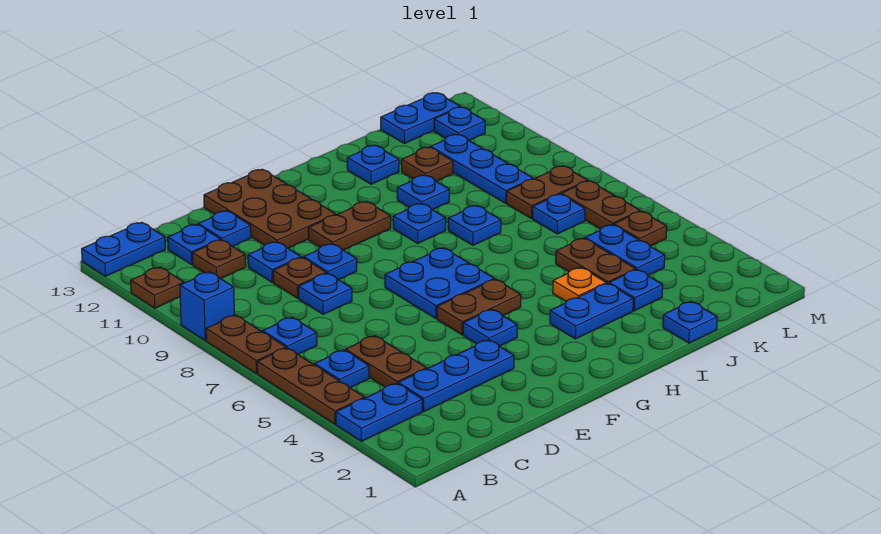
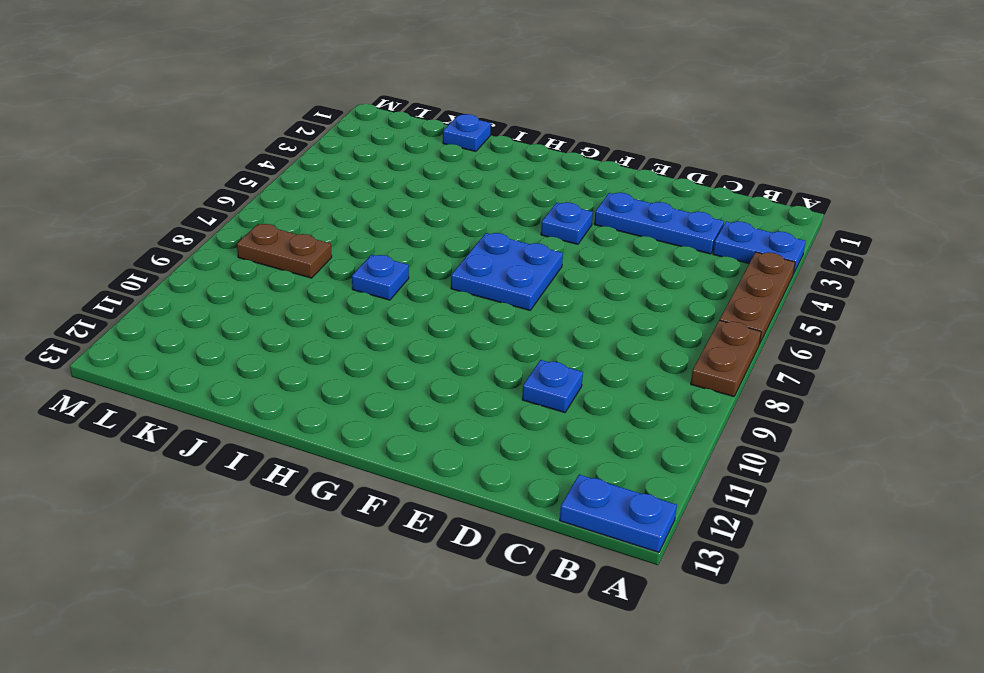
none -> blue brick A9 level 1
none -> brown plate A11 level 1
none -> blue plate B5 level 1
none -> blue plate B7 level 1

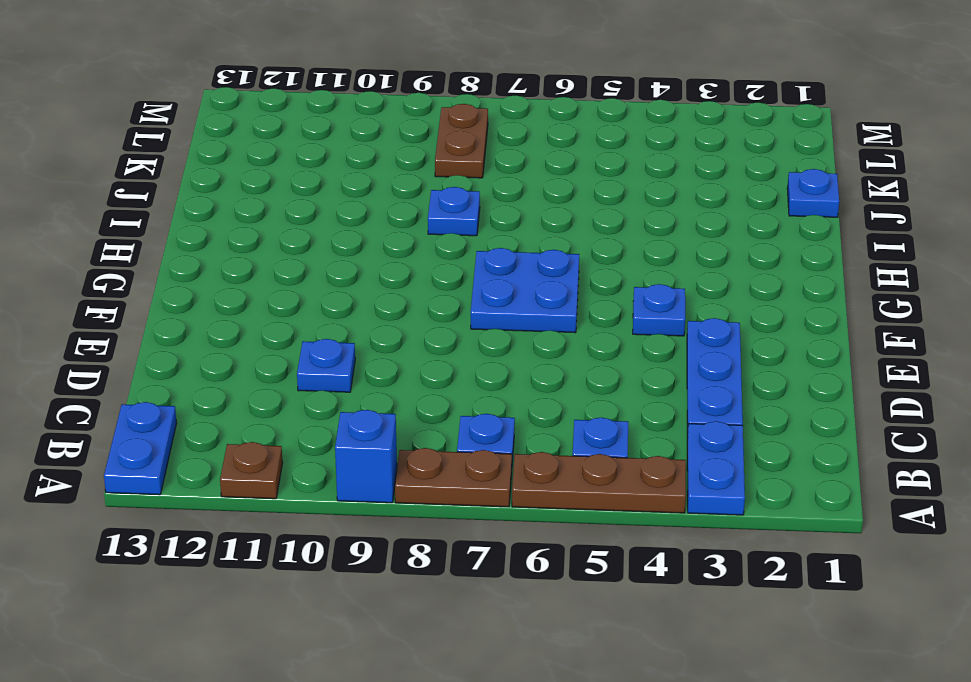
none -> brown plate C4:C5 level 1
none -> brown plate C11 level 1
none -> blue plate C12 level 1
none -> blue plate D8 level 1

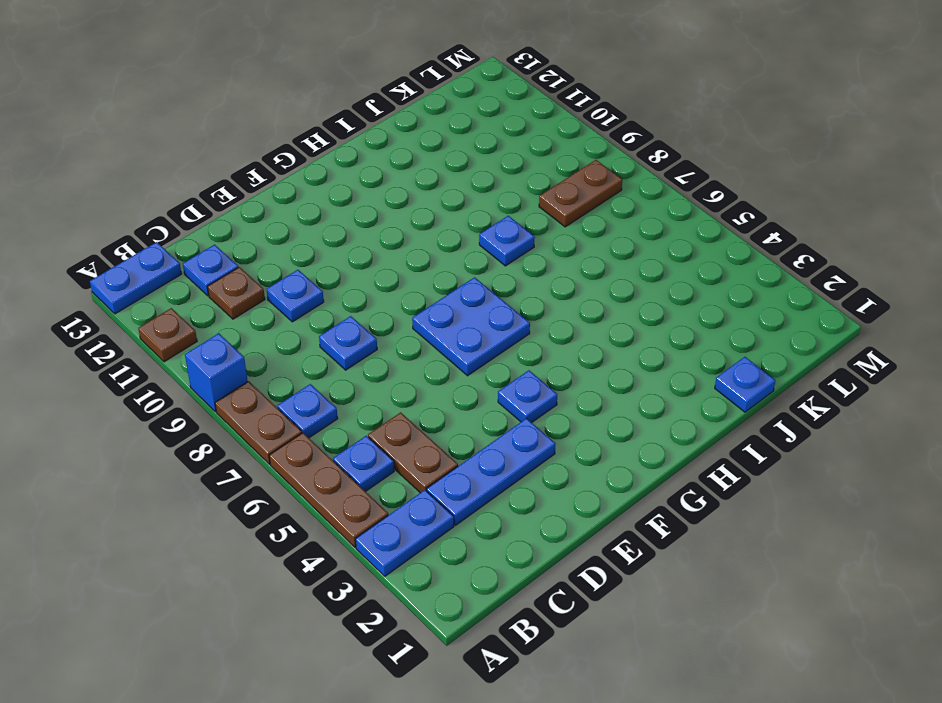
none -> brown plate D9 level 1
none -> blue plate D12 level 1
none -> blue plate E9 level 1
none -> brown plate E11:F13 level 1

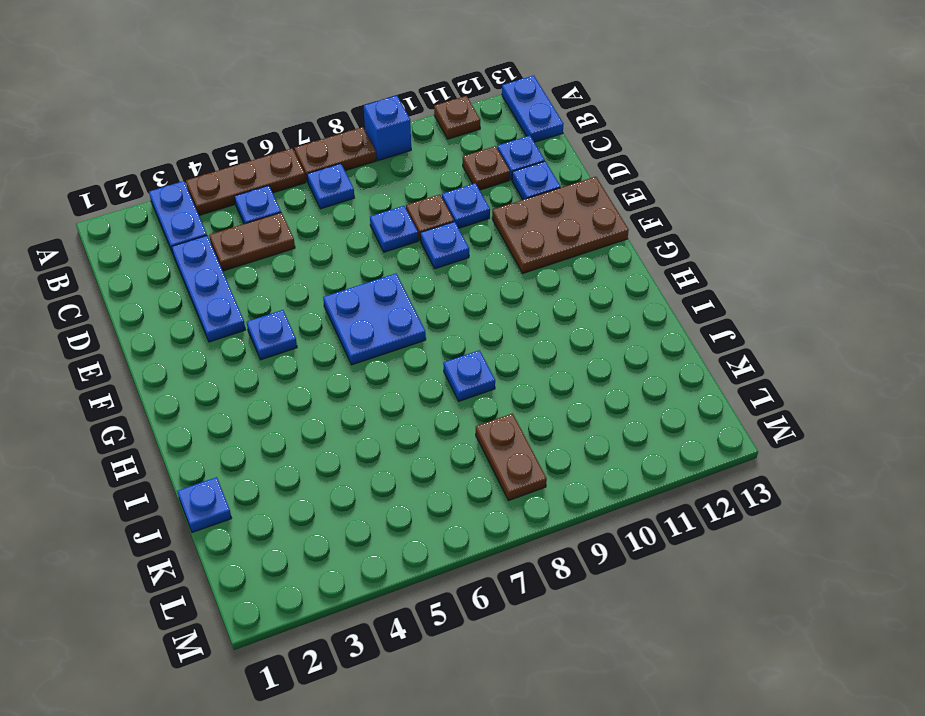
none -> brown plate F5:G5 level 1
none -> brown plate F10:G10 level 1
none -> blue plate H3:I3 level 1
none -> blue plate H9 level 1

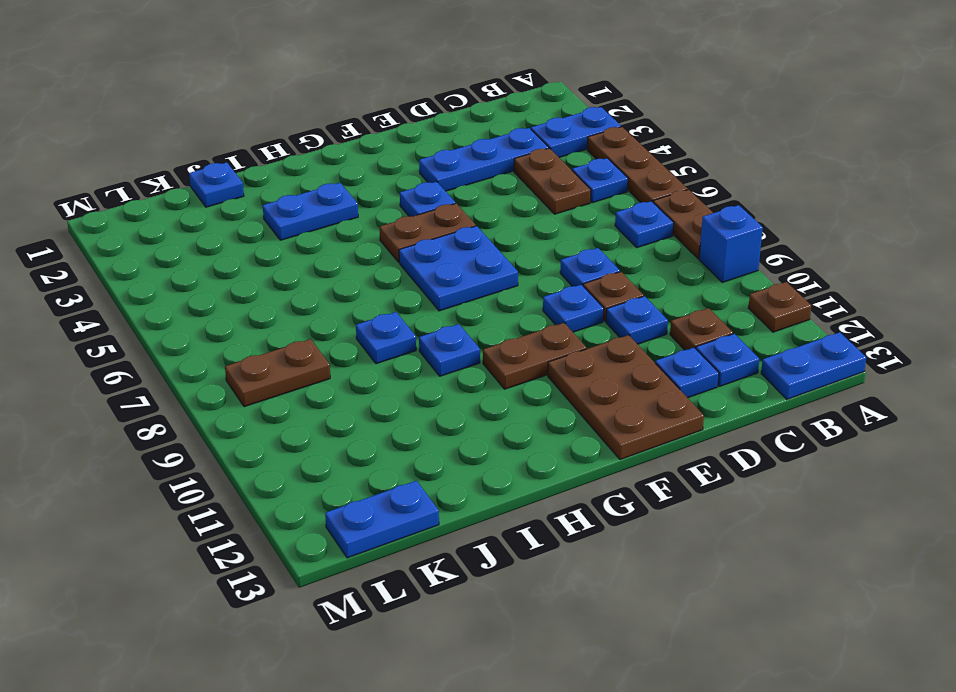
none -> orange plate I4 level 1
none -> blue plate I10 level 1
none -> blue plate I12 level 1
none -> blue plate J3 level 1

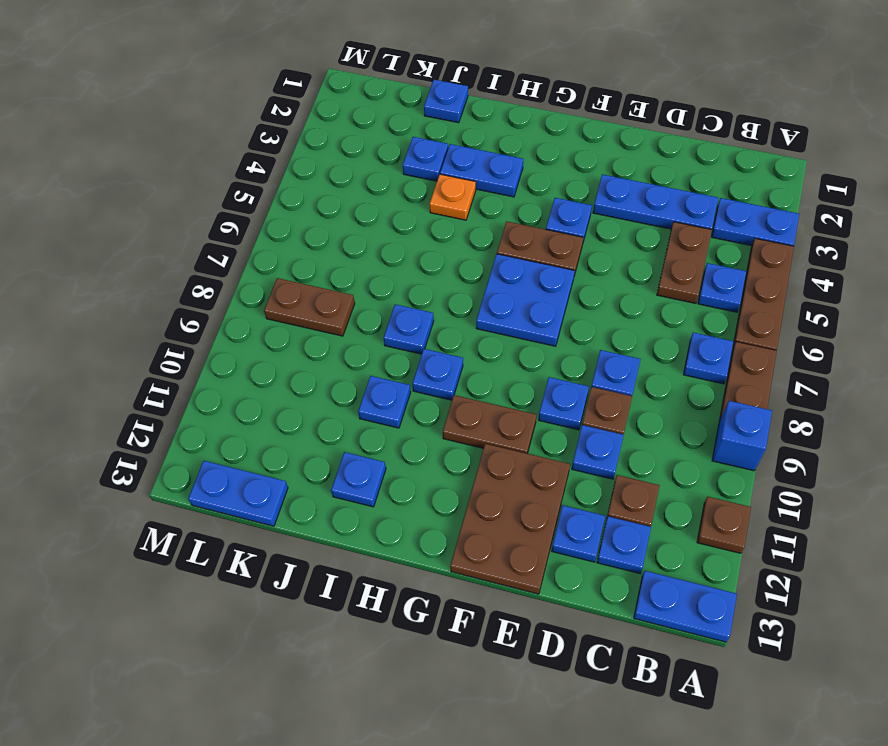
none -> brown plate J4:J5 level 1
none -> brown plate J11 level 1
none -> blue plate K4:K5 level 1
none -> blue plate K7 level 1

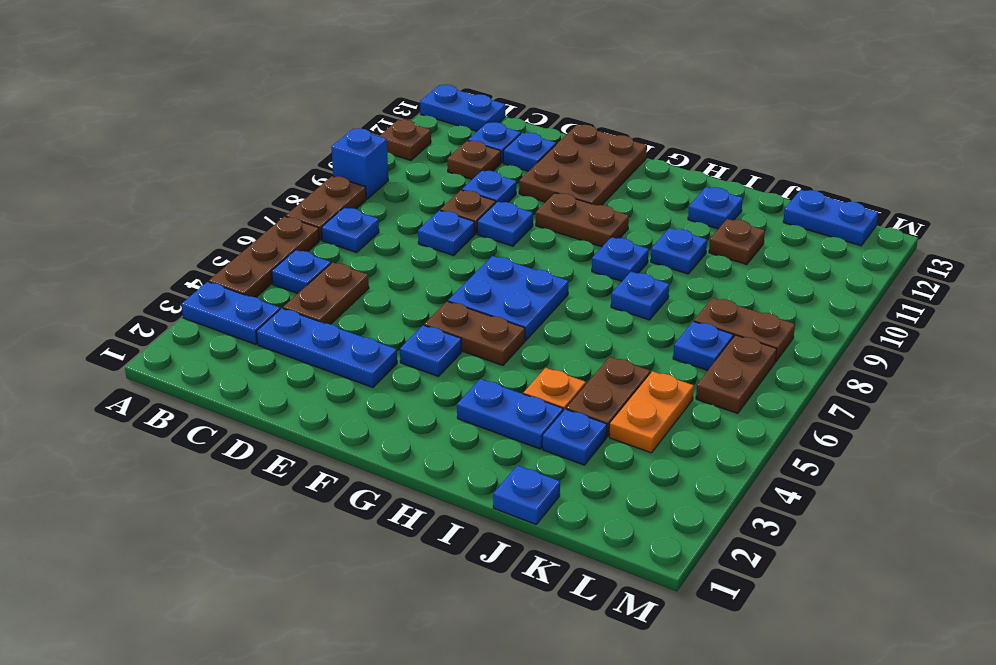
orange plate K4:K5 level 1 -> blue plate K4:K5 level 1
none -> blue plate K9:K11 level 1
none -> brown plate L5 level 1
none -> blue plate L12 level 1

